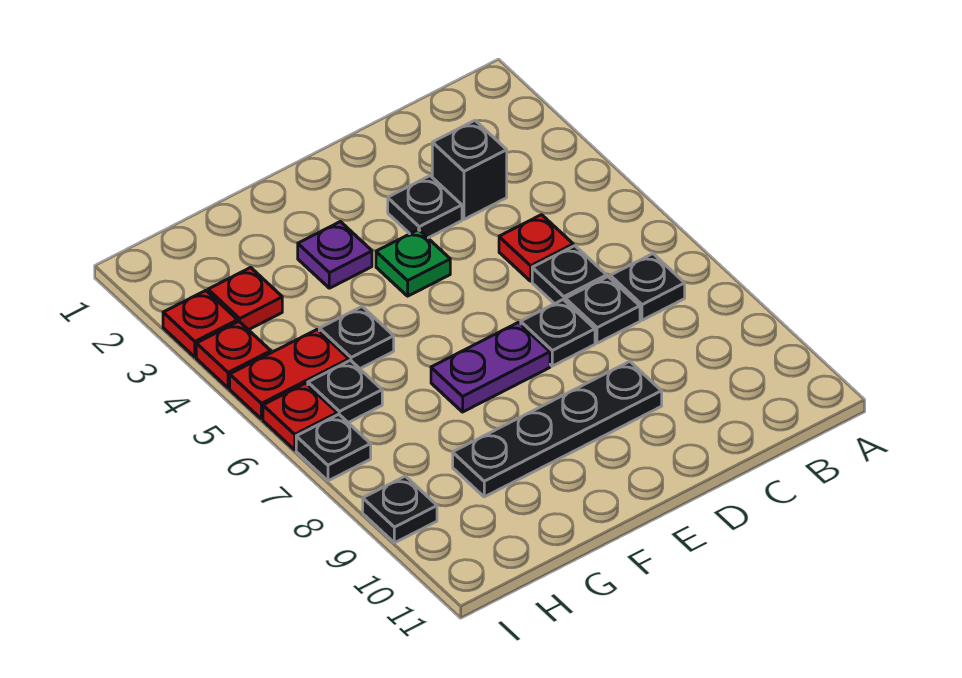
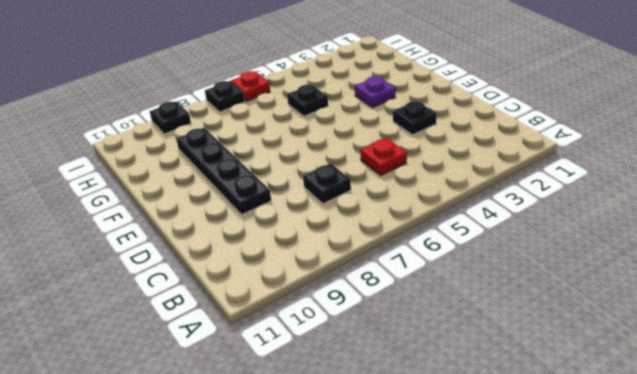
none -> black plate B7 level 1
none -> black brick C3 level 1
none -> black plate C6 level 1

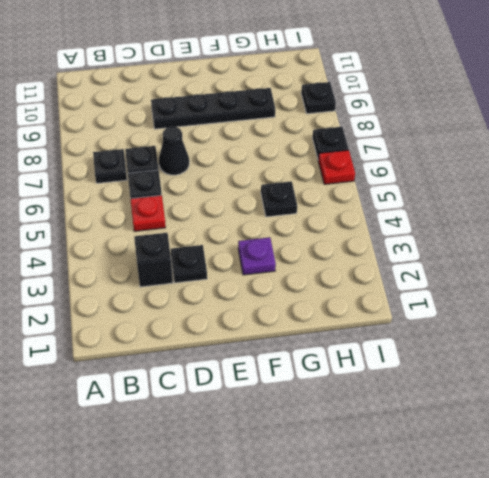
black cone D7 level 1 -> black plate D7 level 1
none -> green plate E4 level 1
none -> purple plate E7:F7 level 1
none -> red plate H3 level 1

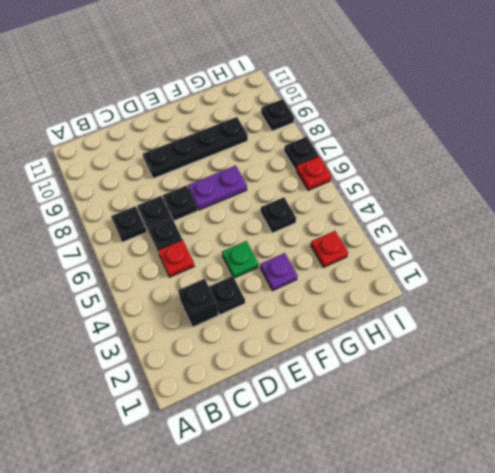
none -> red plate H5:I5 level 1
none -> black plate H6 level 1
none -> red plate I3 level 1

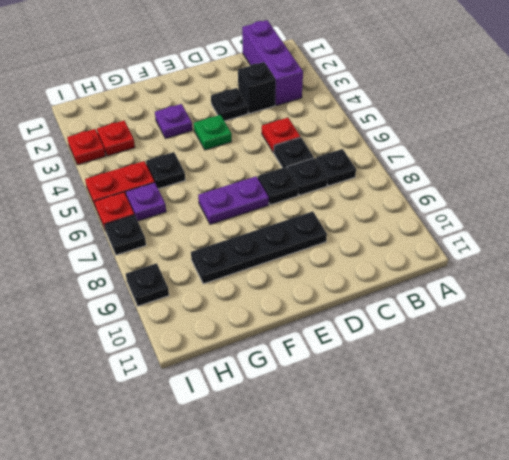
purple brick B1:B3 level 1 -> none
purple plate H6 level 1 -> black plate H6 level 1
none -> red plate I4 level 1

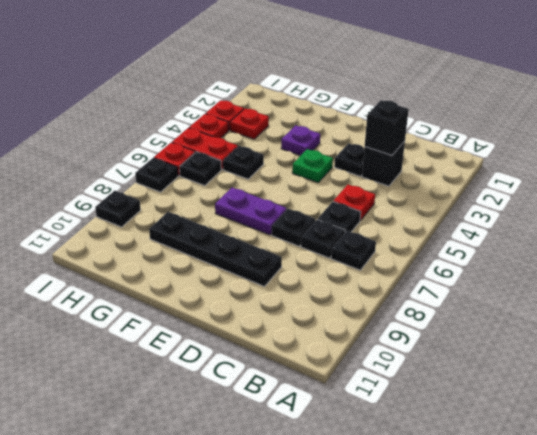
black brick C3 level 2 -> none

